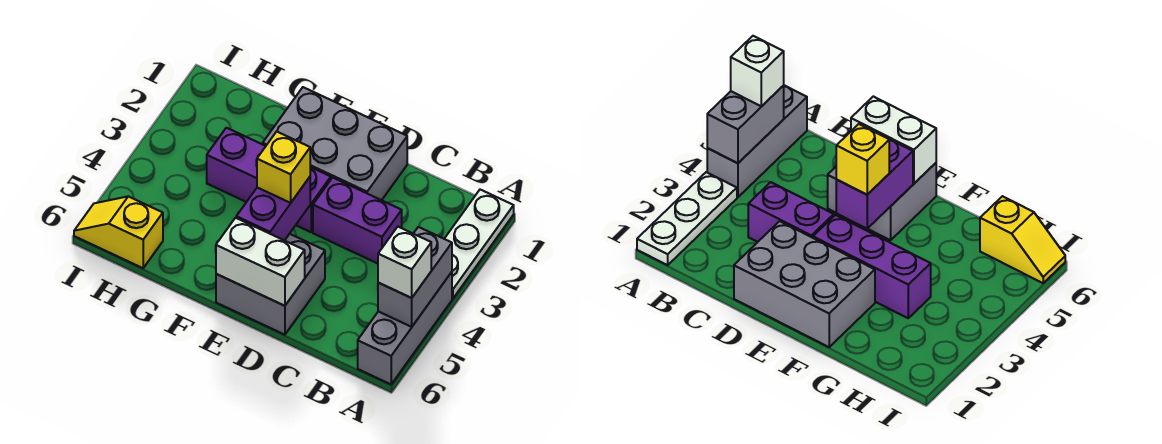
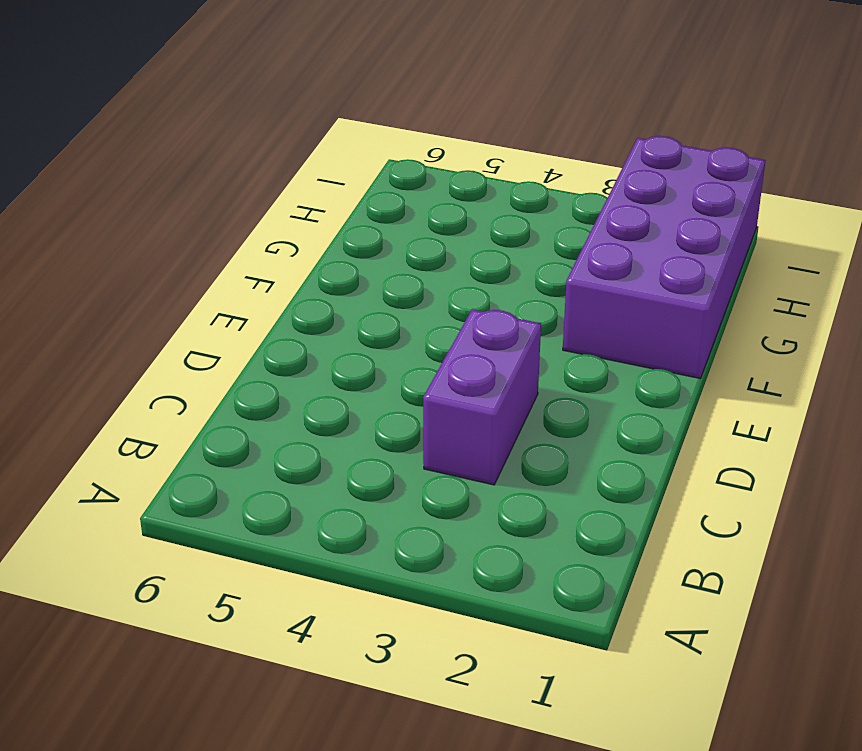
purple brick F1:I2 level 1 -> grey brick D1:F2 level 1
none -> white plate A1:A3 level 1
none -> grey brick A4:A6 level 1
none -> grey brick D5:E6 level 1

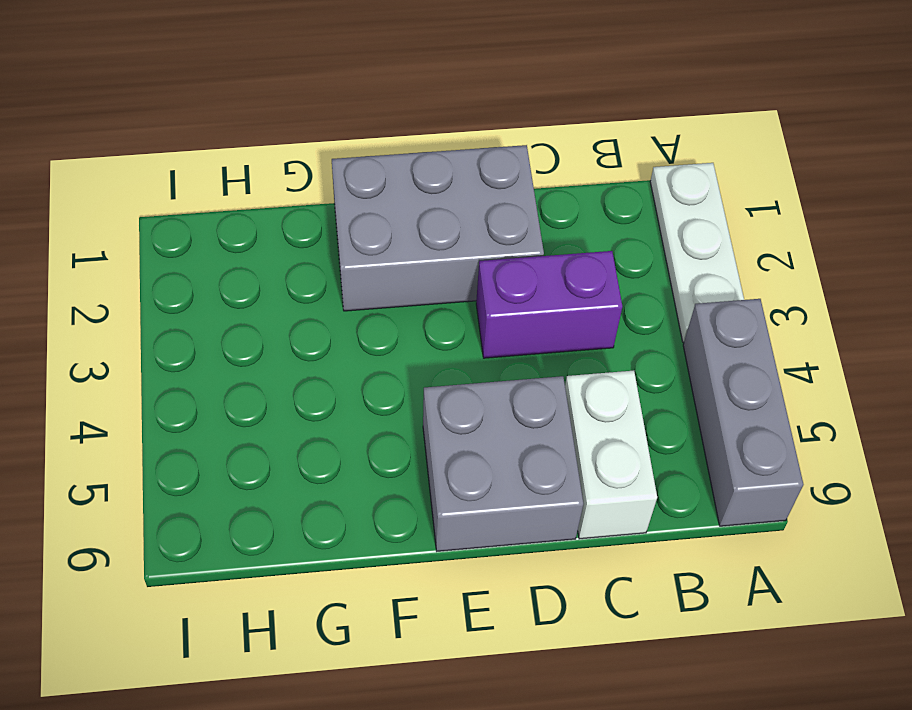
white brick C5:C6 level 1 -> white brick D6:E6 level 2
none -> purple brick E3:G3 level 1
none -> yellow slope H6:I6 level 1 top H
none -> grey brick A4:A5 level 2

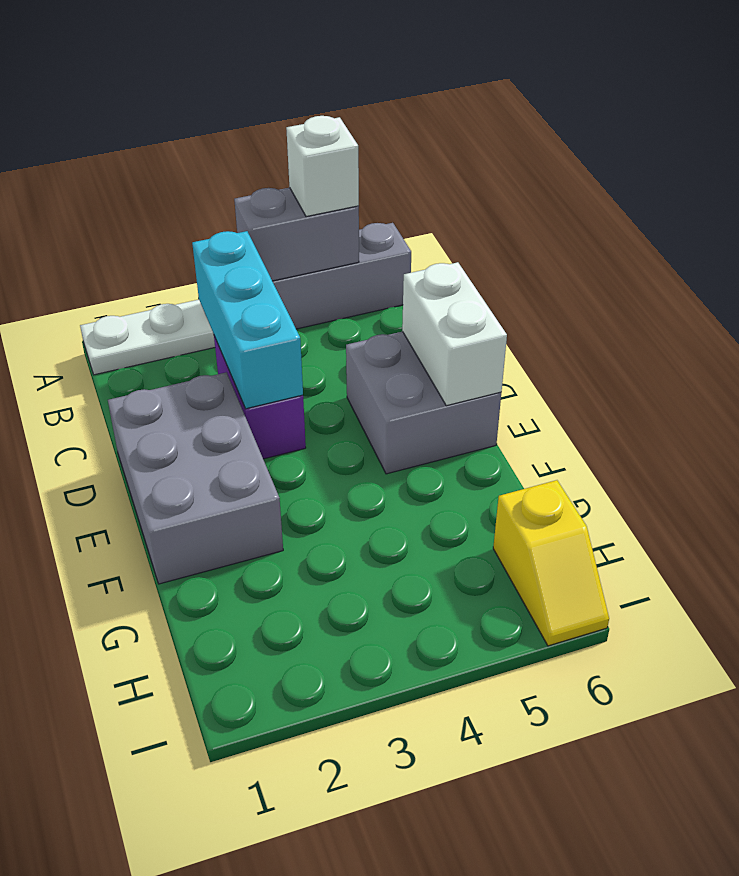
cyan brick B3:D3 level 2 -> none
none -> purple brick E3:G3 level 1
none -> purple brick E4:E5 level 2
none -> yellow brick E4 level 3

